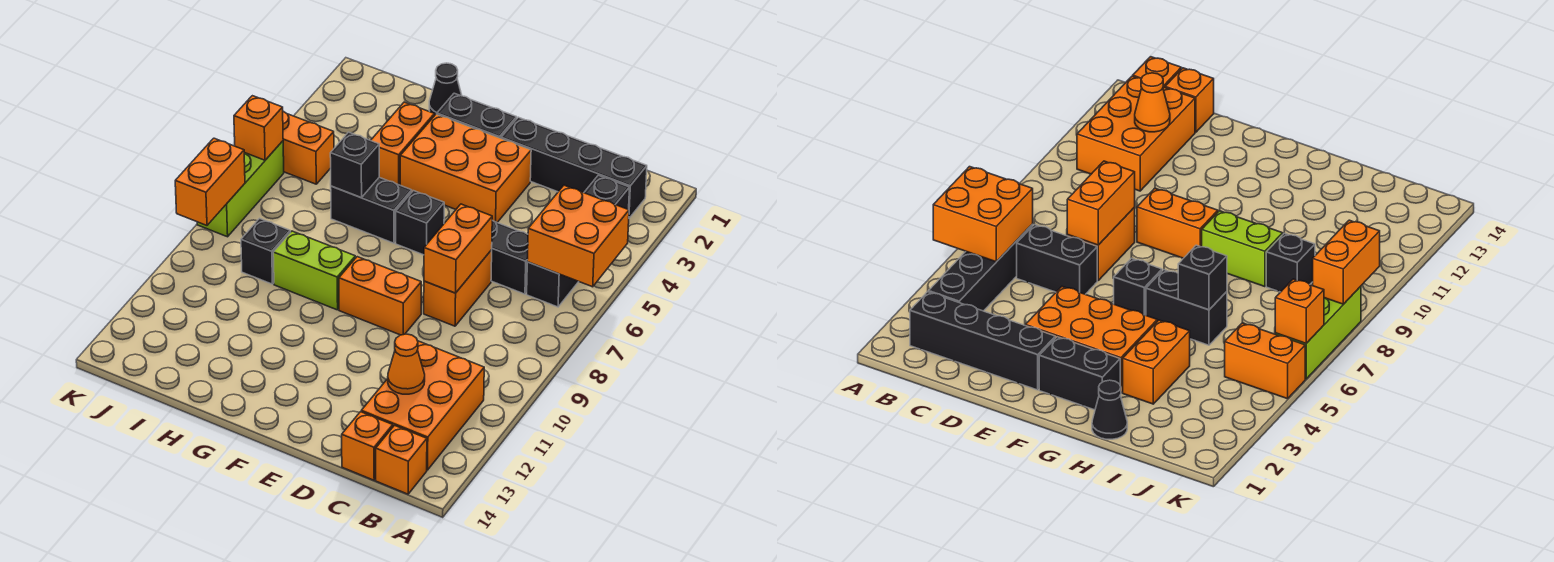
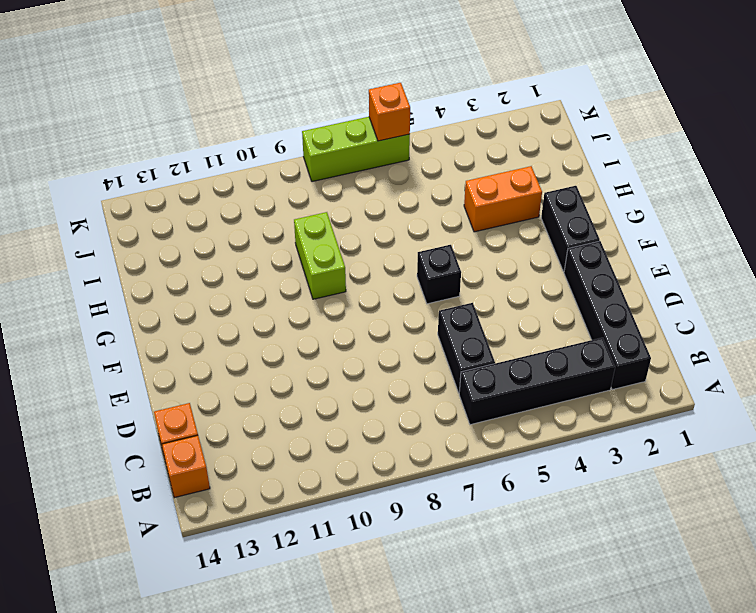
none -> orange brick B11:C13 level 1
none -> orange brick D7:D8 level 1
none -> orange brick E3:G4 level 1

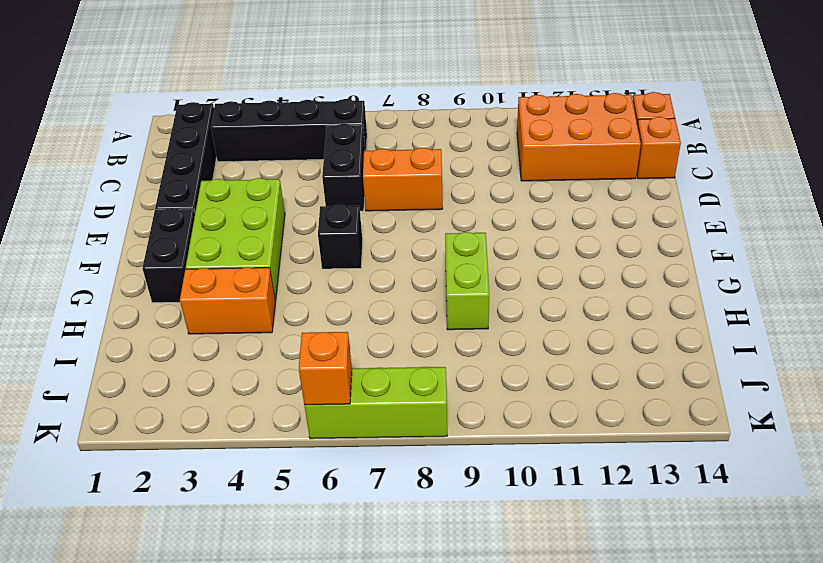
lime brick E3:G4 level 1 -> orange brick E3:G4 level 1
none -> orange brick E9:F9 level 1
none -> black brick G6:H6 level 1
none -> black cone H1 level 1

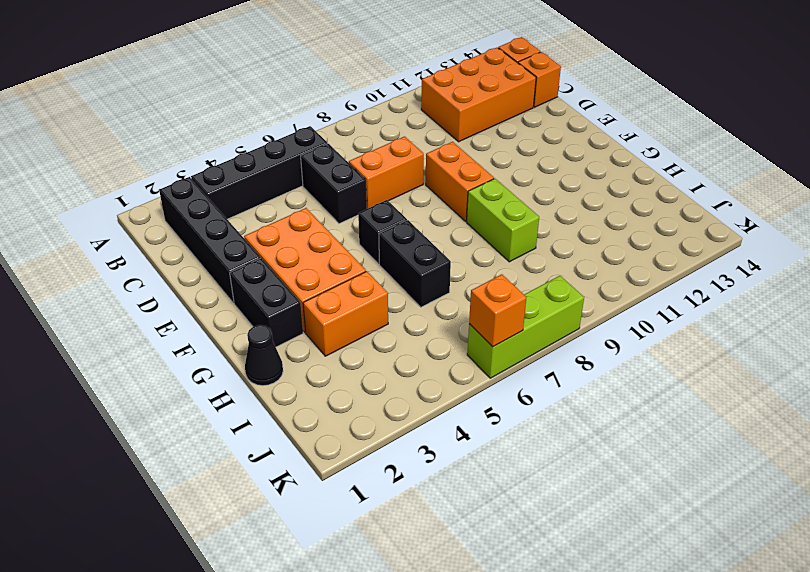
none -> black brick I9 level 1
none -> orange brick J5:K5 level 1
none -> orange brick A5:B6 level 2

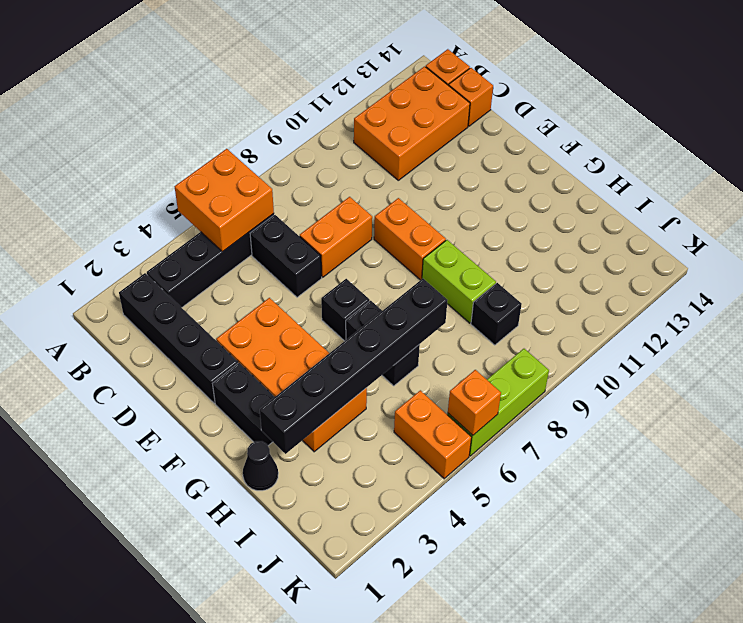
black brick H2:H7 level 2 -> black brick H6 level 2
none -> orange cone C12 level 2
none -> orange brick D7:D8 level 2
none -> orange brick K8:K9 level 2

